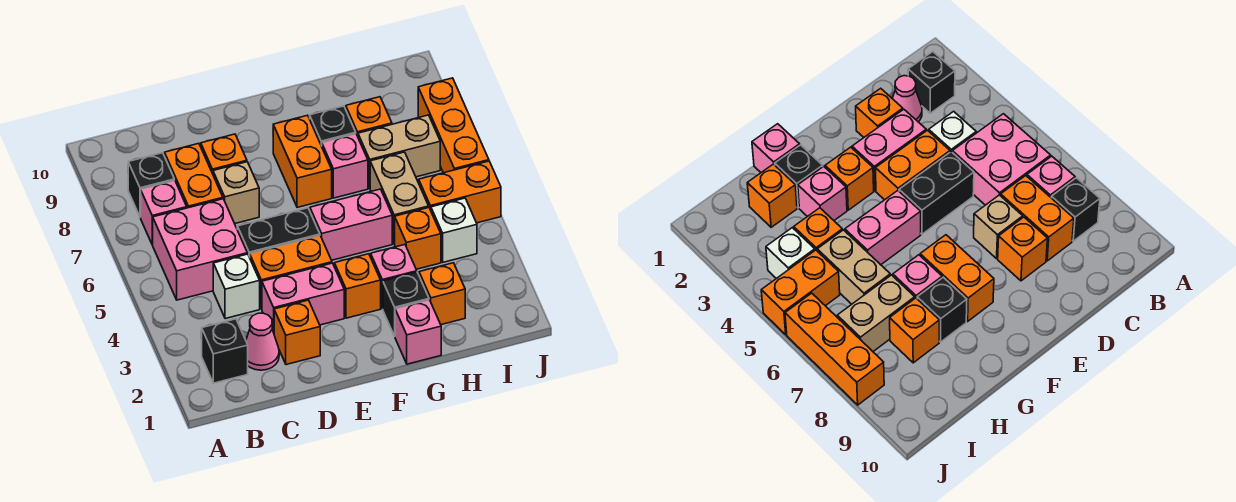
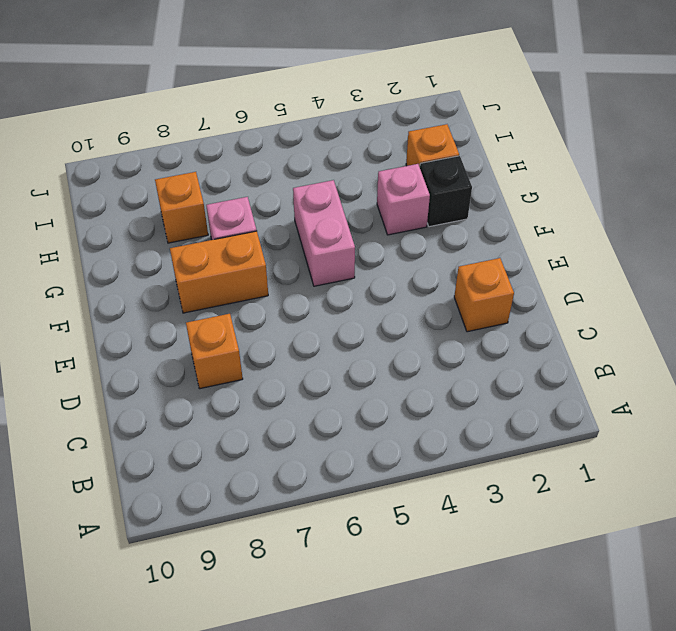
none -> black brick B2 level 1
none -> pink brick B5:C6 level 1
none -> pink brick B7 level 1

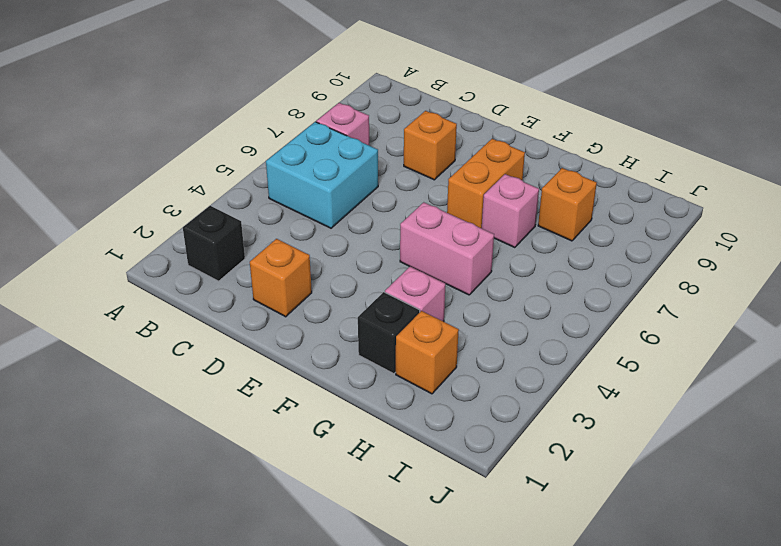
cyan brick B5:C6 level 1 -> pink brick B5:C6 level 1
none -> black brick B8 level 1
none -> pink cone C2 level 1
none -> white brick C4 level 1

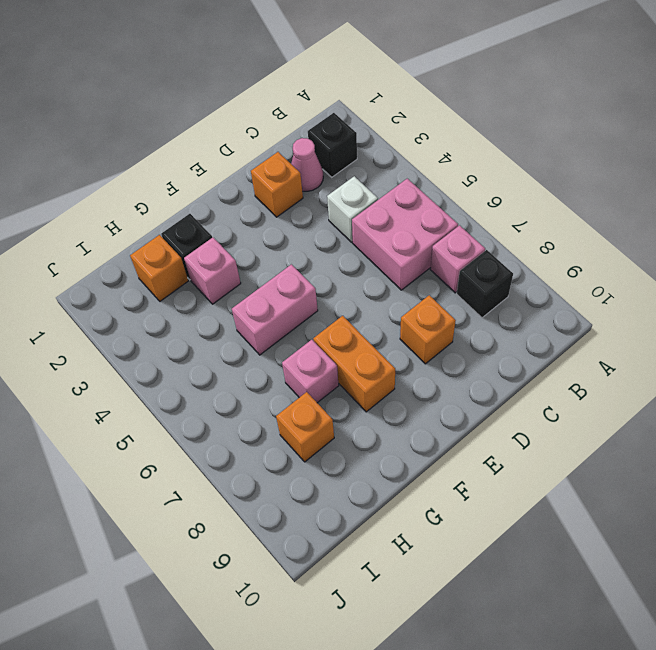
none -> orange brick C7:C8 level 1
none -> pink brick D3:E3 level 1
none -> orange brick D4:E4 level 1

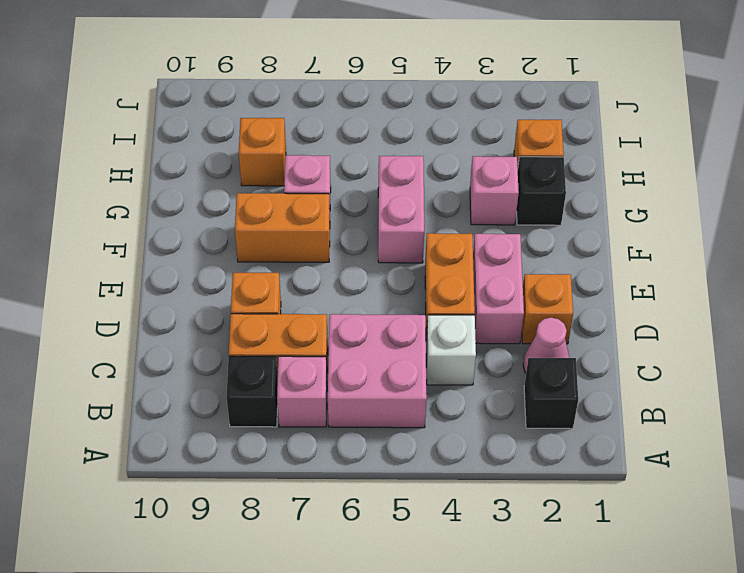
none -> black brick D5:E5 level 1
none -> tan brick D7 level 1
none -> orange brick F3 level 1

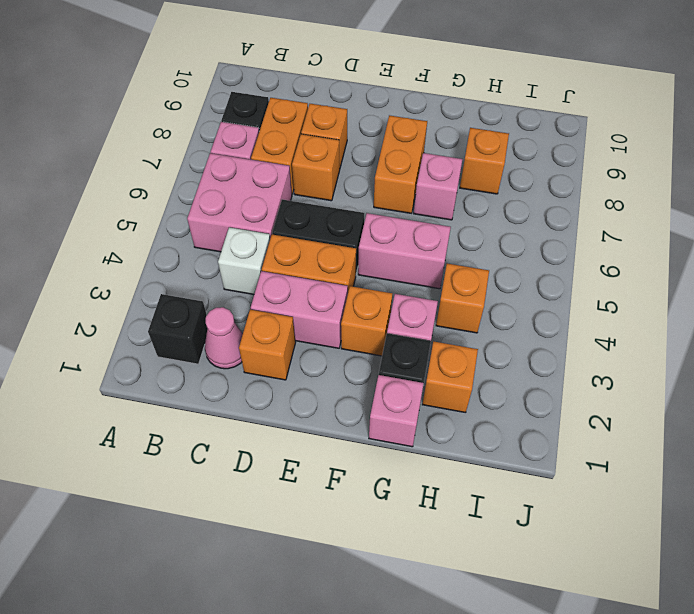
orange brick D7 level 1 -> tan brick D7 level 1
none -> black brick G8 level 1
none -> tan brick H5:H6 level 1
none -> tan brick H7:I7 level 1

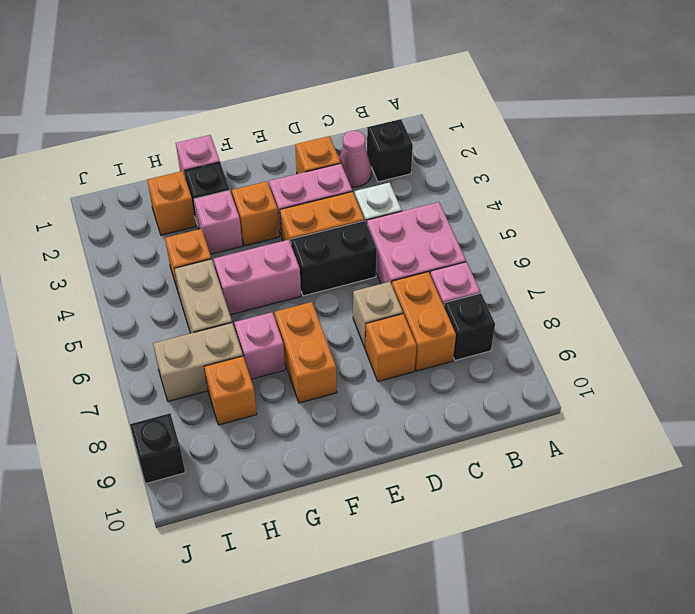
black brick J9 level 1 -> black brick G8 level 1
none -> white brick I4 level 1
none -> orange brick I5:J5 level 1
none -> orange brick J6:J8 level 1

